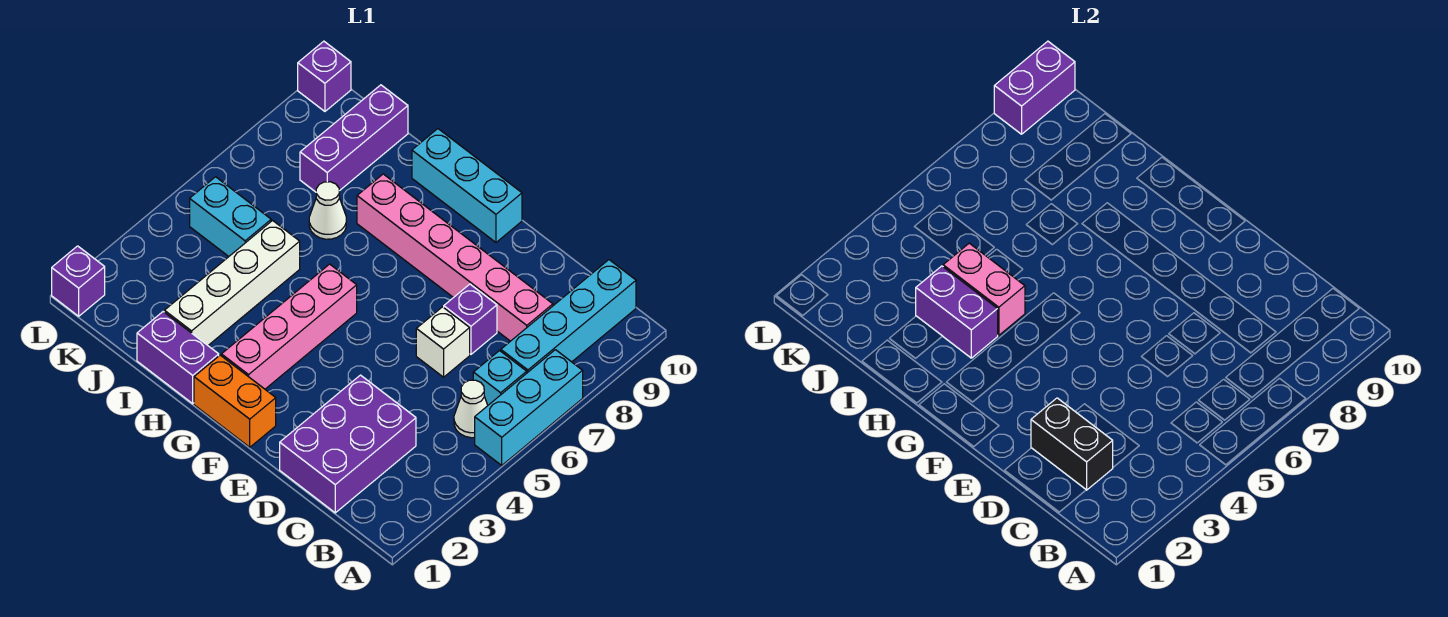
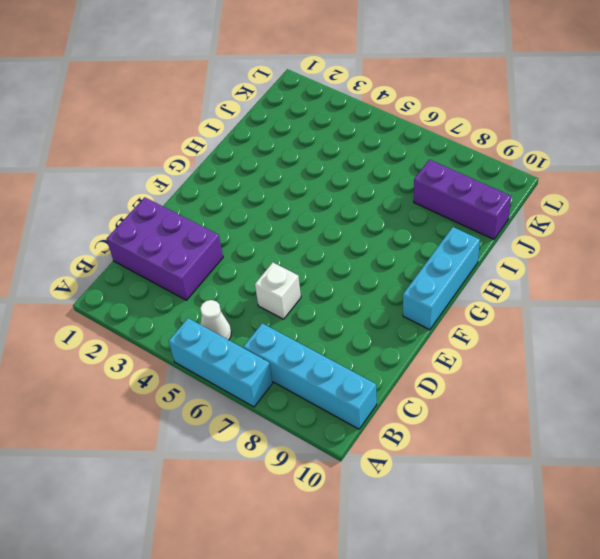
none -> cyan brick B6 level 1
none -> pink brick C8:H8 level 1
none -> purple brick D7 level 1

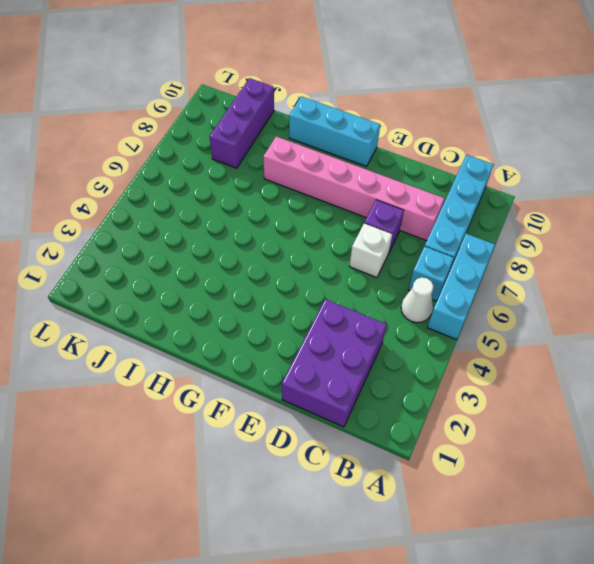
none -> orange brick F1:G1 level 1
none -> pink brick G2:G5 level 1
none -> purple brick H1:I1 level 1

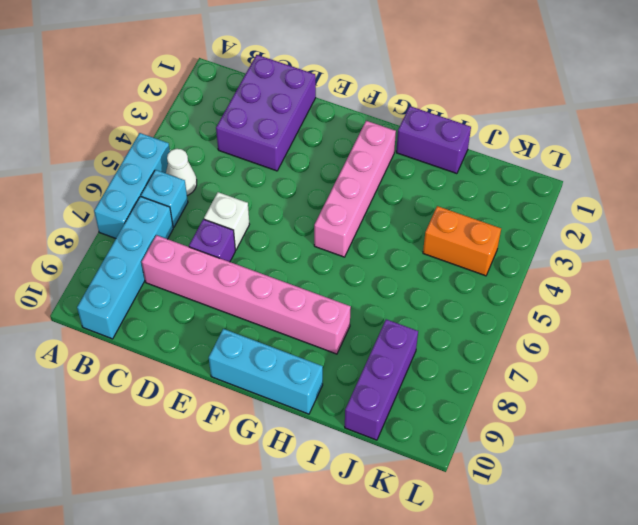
orange brick J4:K4 level 1 -> orange brick F1:G1 level 1
none -> white brick I2:I5 level 1
none -> white cone I7 level 1
none -> cyan brick J5:K5 level 1

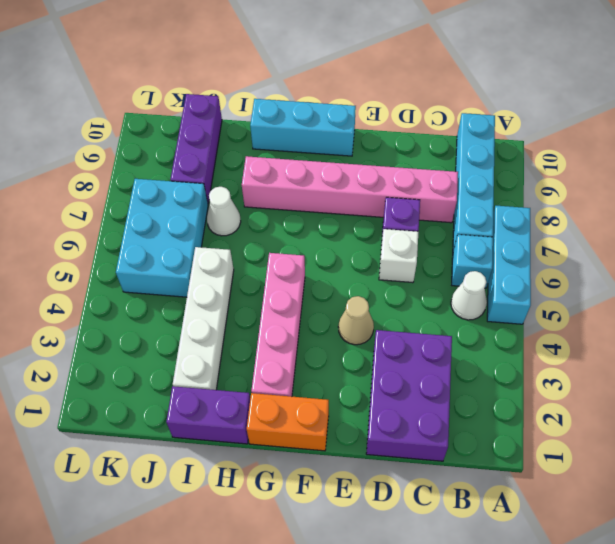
tan cone E4 level 1 -> none
cyan brick J5:K7 level 1 -> cyan brick J5:K5 level 1
none -> purple brick L1 level 1
none -> purple brick L10 level 1
none -> black brick C2:D2 level 2

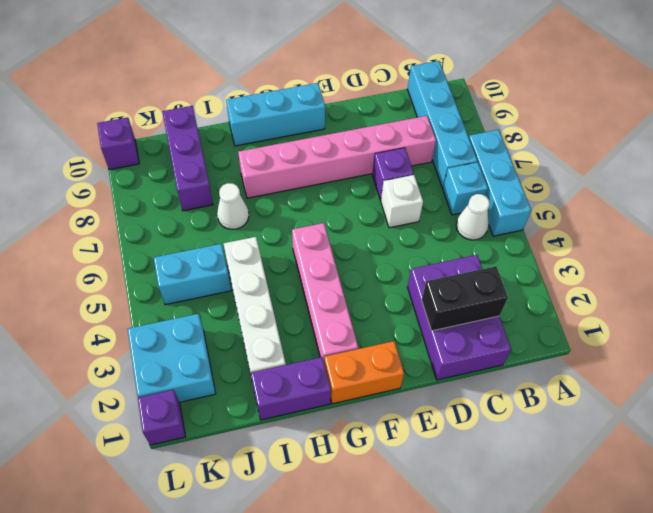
cyan brick K2:L3 level 1 -> none
none -> purple brick H3:I3 level 2
none -> pink brick H4:I4 level 2
none -> purple brick L9:L10 level 2

